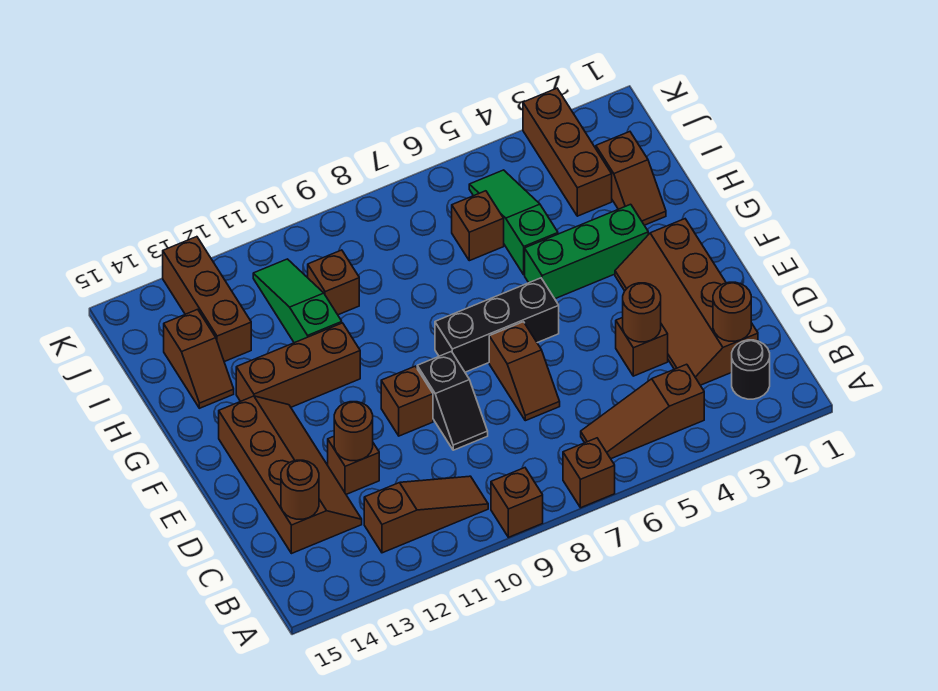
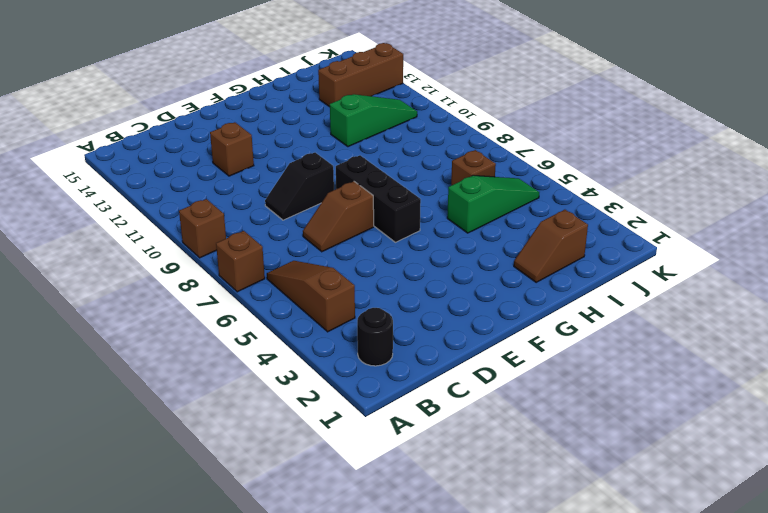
none -> brown slope B10:B12 level 1 top 12
none -> brown slope C2:F3 level 1 top 2
none -> brown slope C13:F14 level 1 top 14

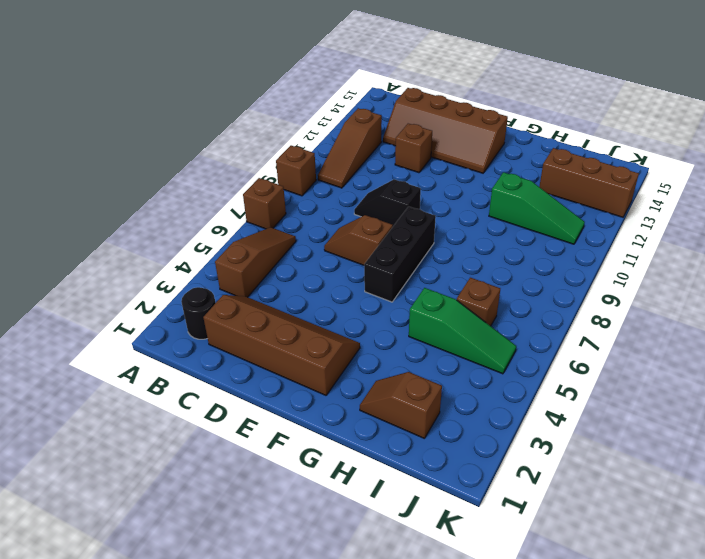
none -> brown brick D4 level 1
none -> brown brick E10 level 1
none -> green brick G3:G5 level 1

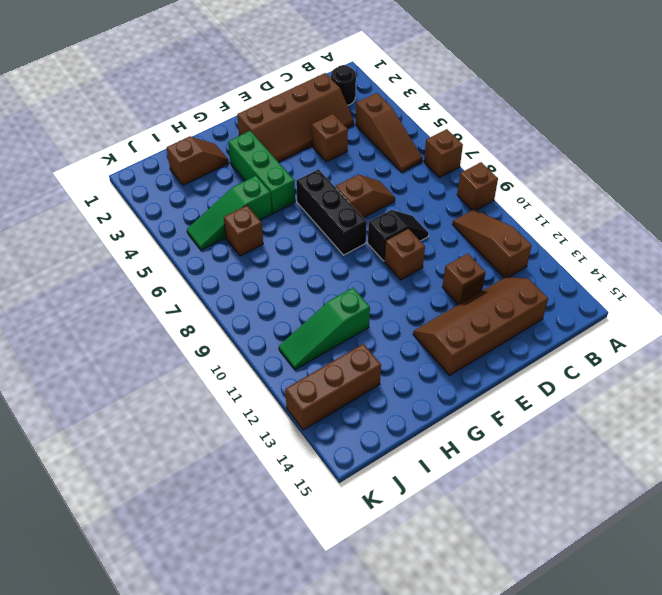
none -> brown brick G11:G13 level 1
none -> brown slope H14:I14 level 1 top I
none -> brown brick I3:K3 level 1

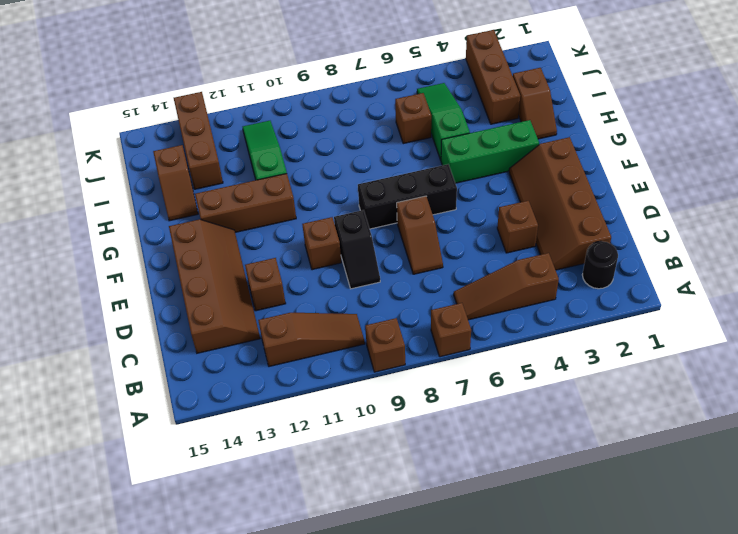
none -> brown brick I10 level 1
none -> brown round brick C2 level 2
none -> brown round brick C14 level 2

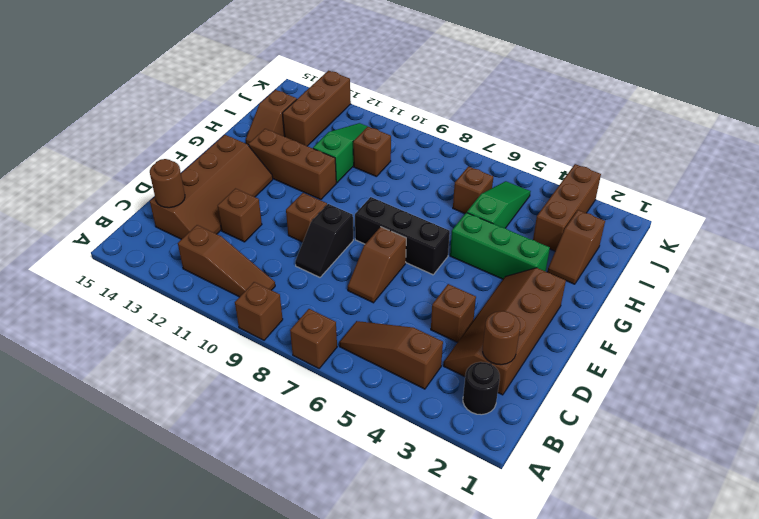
none -> brown round brick D4 level 2
none -> brown round brick D12 level 2

